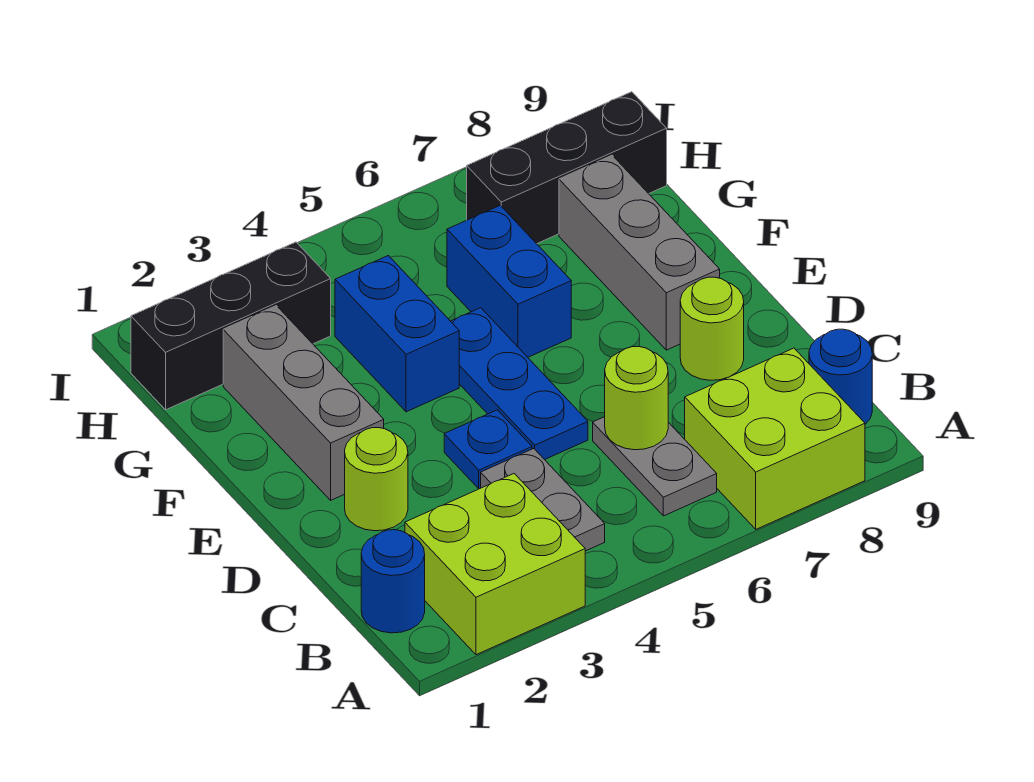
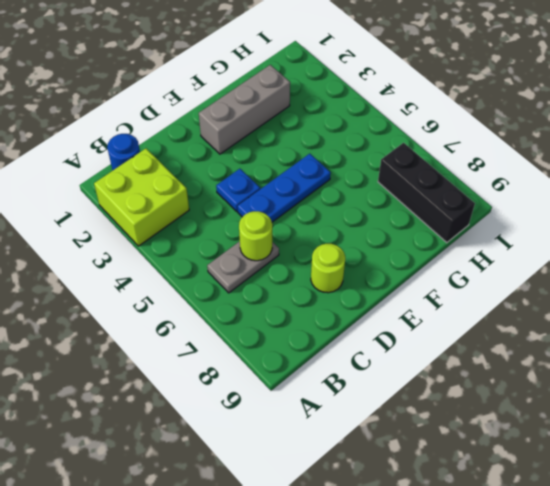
none -> lime brick A7:B8 level 1
none -> grey plate B4:C4 level 1
none -> blue round brick B9 level 1

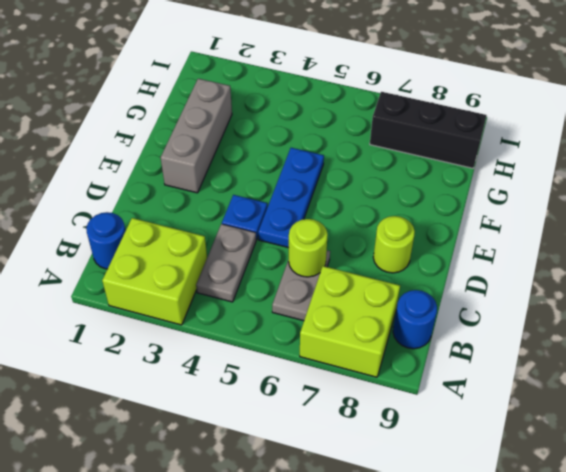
none -> lime round brick D2 level 1
none -> grey brick E8:G8 level 1
none -> blue brick F4:G4 level 1

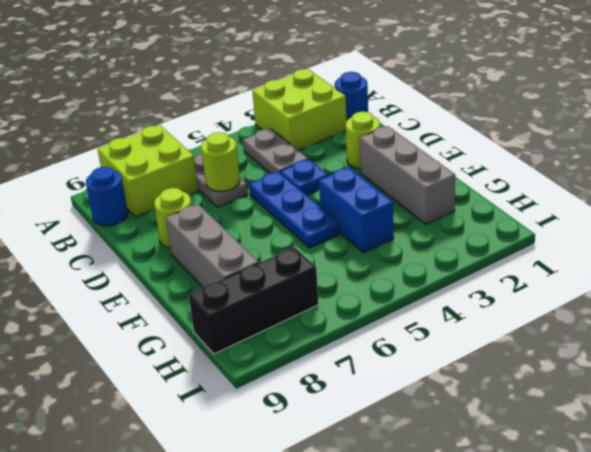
none -> blue brick F6:G6 level 1
none -> black brick H1:H3 level 1

